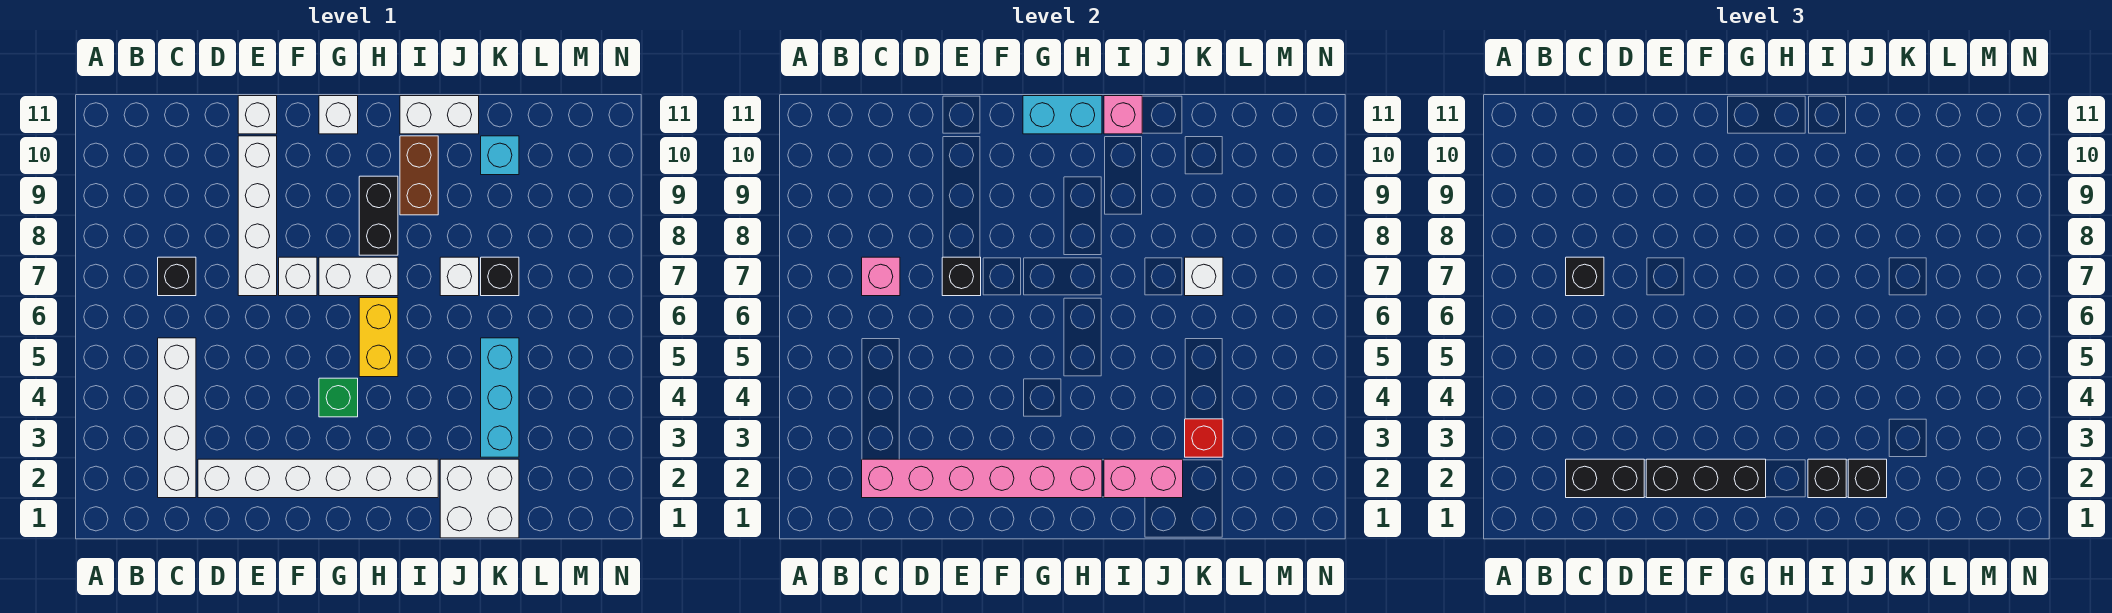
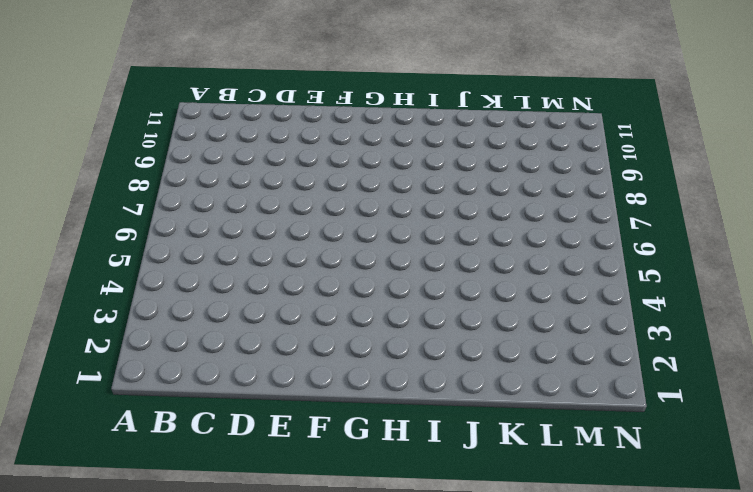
none -> white brick C2:C5 level 1
none -> black brick C7 level 1
none -> white brick D2:I2 level 1
none -> white brick E7:E10 level 1

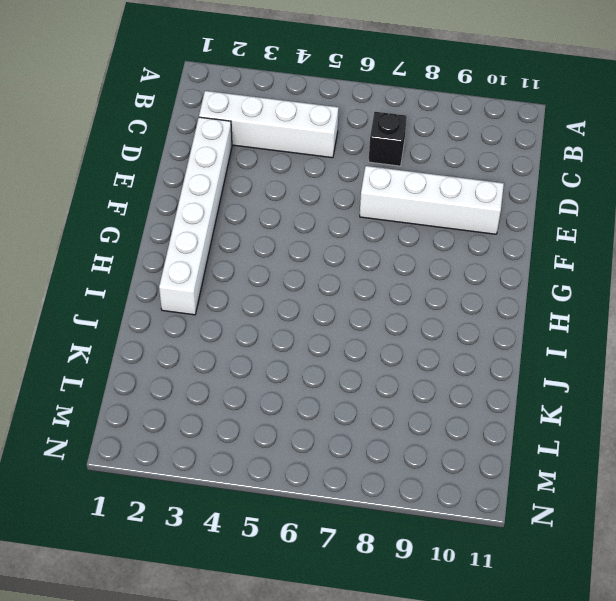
none -> white brick E11 level 1
none -> white brick F7 level 1
none -> green brick G4 level 1
none -> white brick G7:H7 level 1

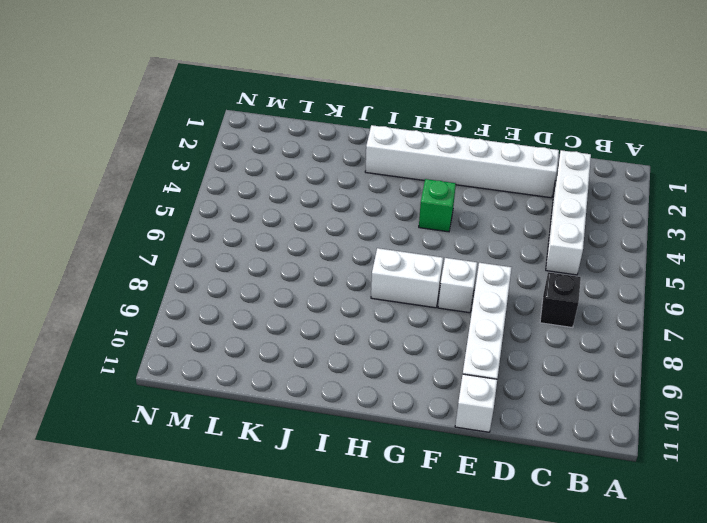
none -> white brick G11 level 1
none -> yellow brick H5:H6 level 1
none -> black brick H8:H9 level 1
none -> brown brick I9:I10 level 1

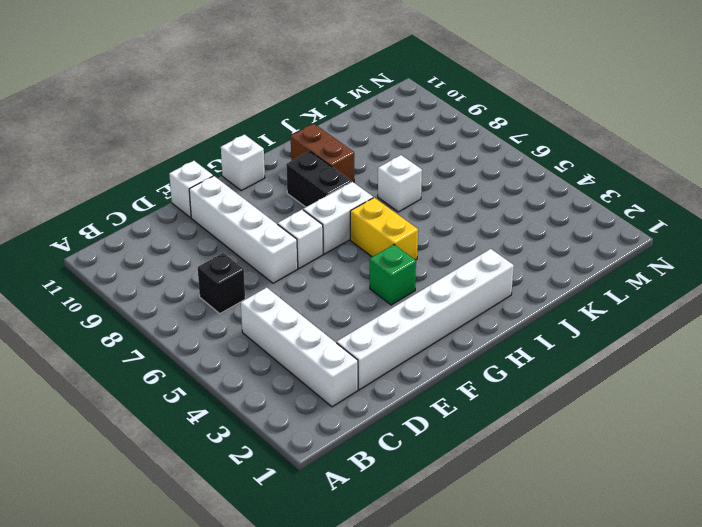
none -> white brick I11:J11 level 1
none -> white brick J1:K2 level 1
none -> cyan brick K3:K5 level 1
none -> black brick K7 level 1

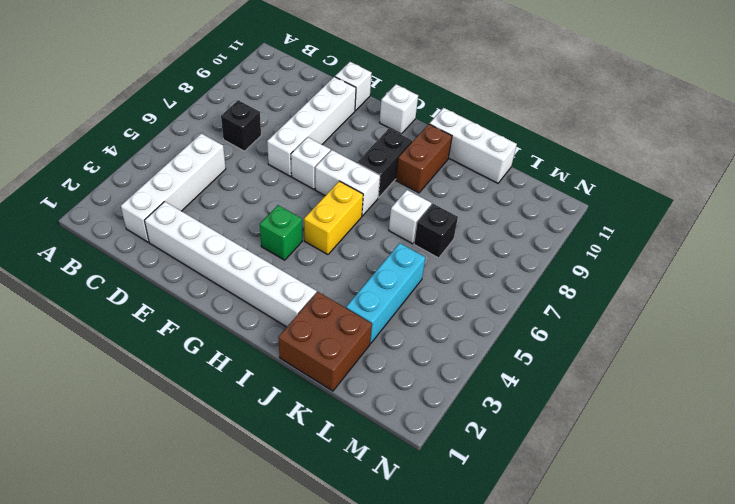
white brick I11:K11 level 1 -> white brick I11:J11 level 1
brown brick J1:K2 level 1 -> white brick J1:K2 level 1
none -> cyan brick K10 level 1
none -> pink brick C2:H2 level 2
none -> pink brick C7 level 2
none -> black brick E7 level 2

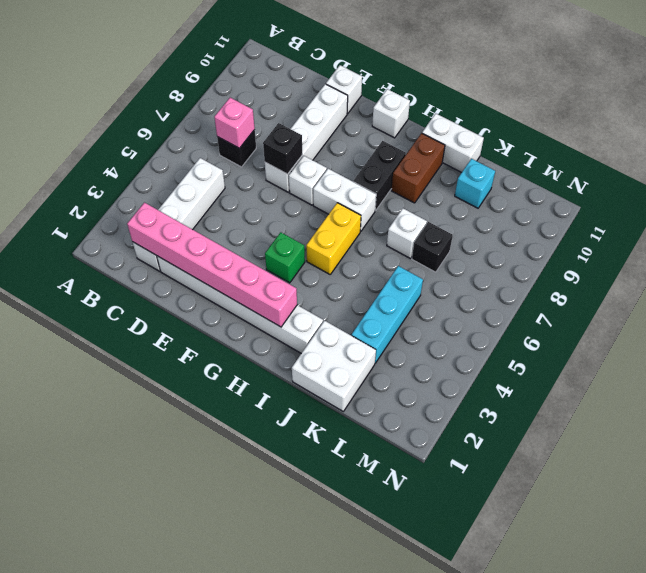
none -> cyan brick G11:H11 level 2
none -> pink brick I2:J2 level 2
none -> pink brick I11 level 2
none -> red brick K3 level 2

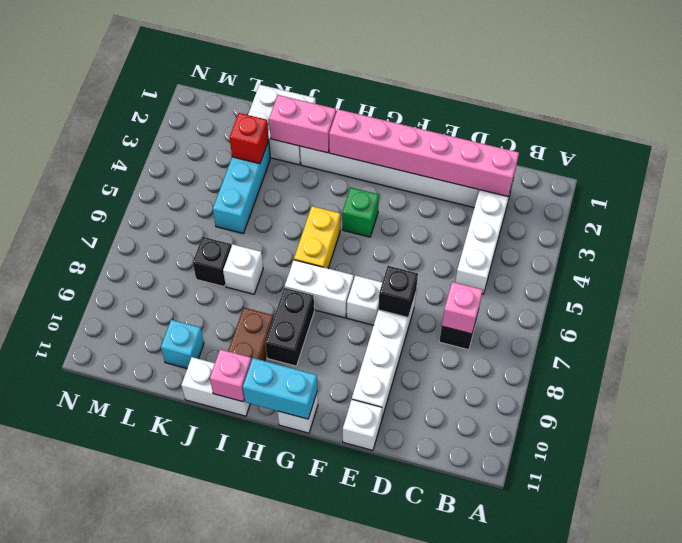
none -> white brick K7 level 2
none -> black brick C2:D2 level 3
none -> black brick C7 level 3
none -> black brick E2:G2 level 3

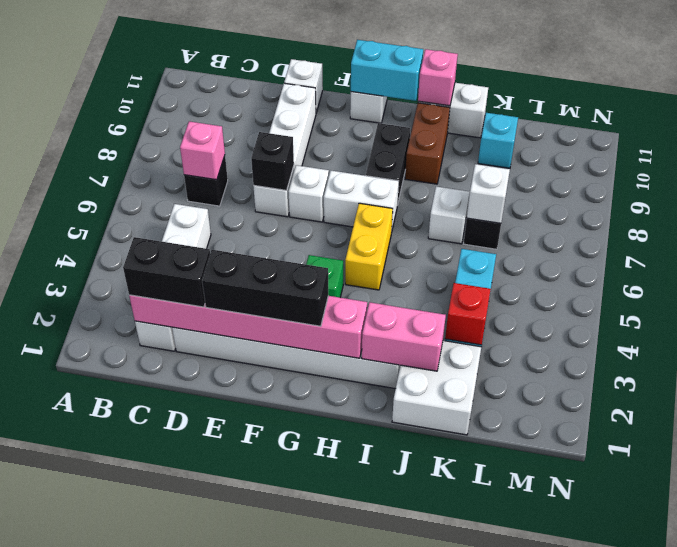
none -> black brick C7 level 3
none -> black brick I2 level 3
none -> black brick J2 level 3

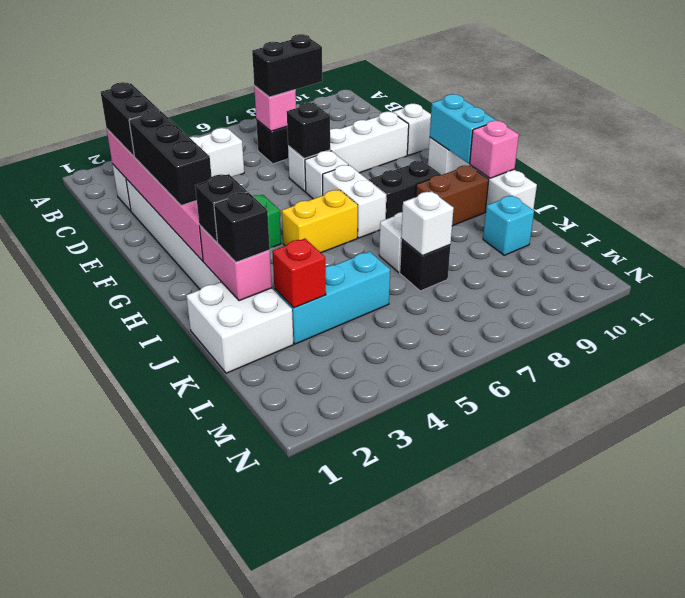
black brick C7:C8 level 3 -> black brick C7 level 3

